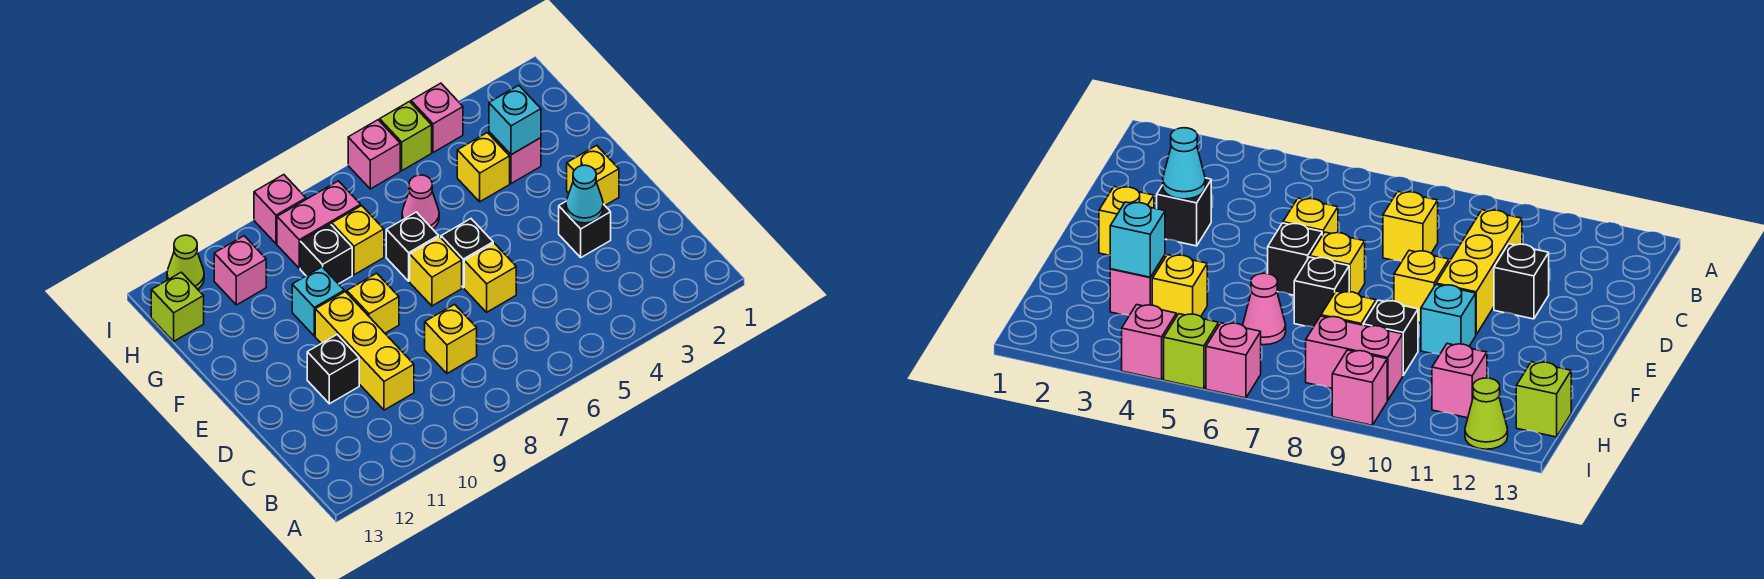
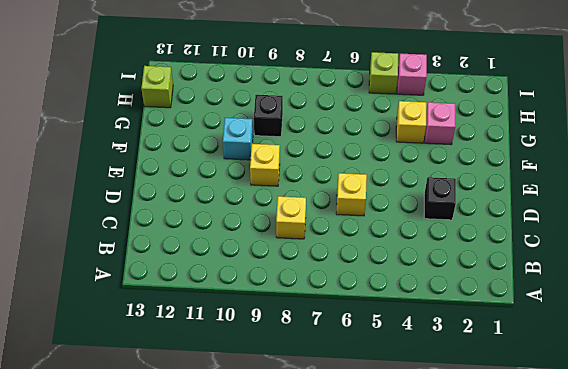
none -> yellow brick C10:E10 level 1
none -> black brick D11 level 1
none -> yellow brick E2 level 1

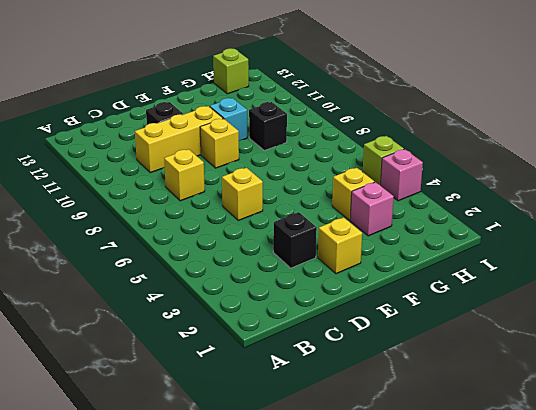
none -> black brick E6 level 1
none -> yellow brick E7 level 1
none -> black brick F7 level 1

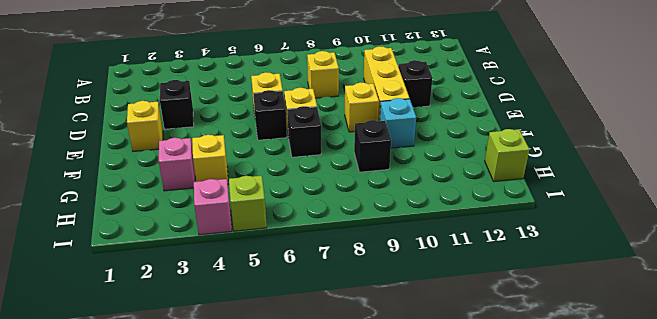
none -> pink cone G6 level 1
none -> yellow brick G8 level 1
none -> pink brick H8:H9 level 1

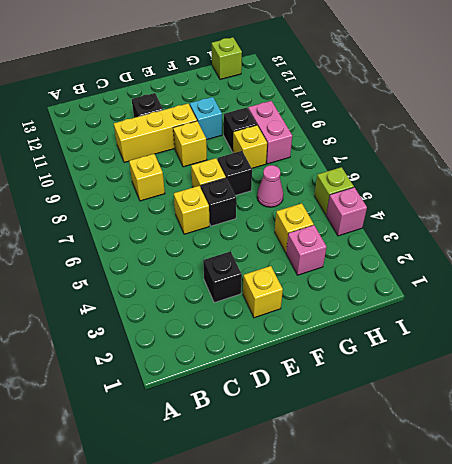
none -> pink brick H11 level 1
none -> pink brick I6 level 1
none -> pink brick I9 level 1

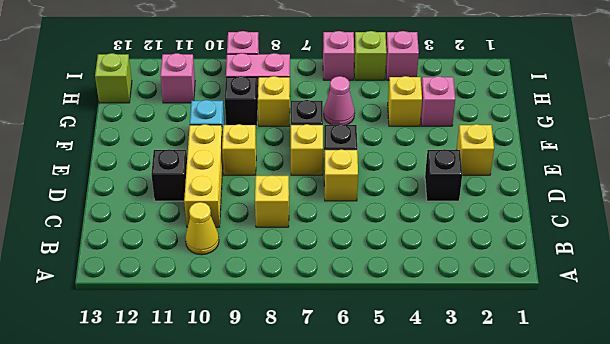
yellow cone B10 level 1 -> none
none -> lime cone I12 level 1
none -> cyan cone D3 level 2
none -> cyan brick G3 level 2

